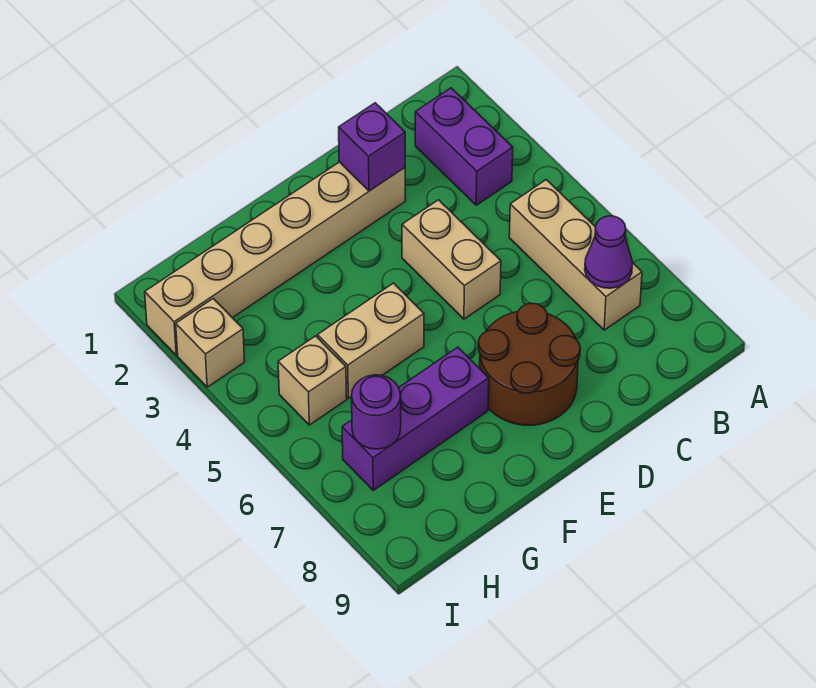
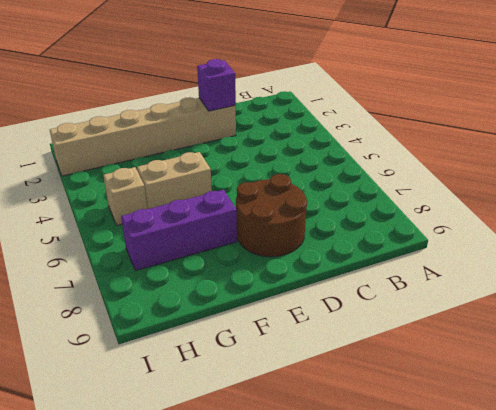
none -> purple brick B2:B3 level 1
none -> tan brick B5:B7 level 1
none -> tan brick D4:D5 level 1

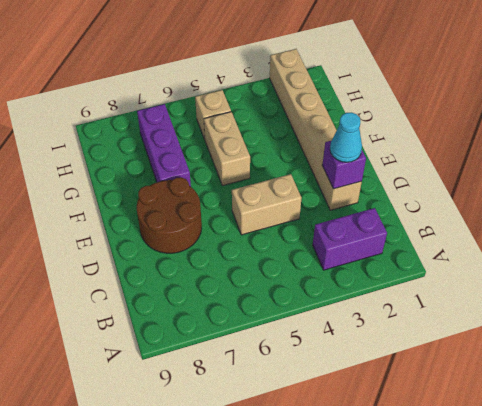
cyan cone D2 level 3 -> none
none -> tan brick B5:B7 level 1
none -> tan brick I3 level 1
none -> purple cone B7 level 2

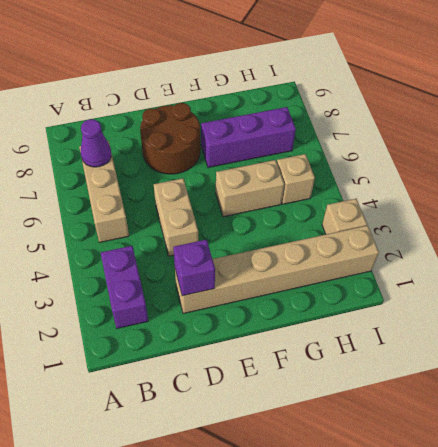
none -> purple round brick H7 level 2

